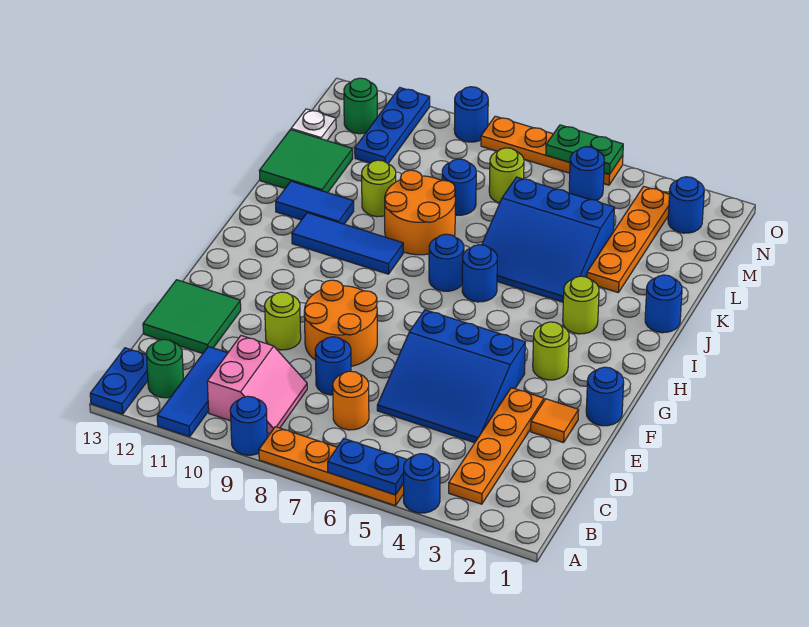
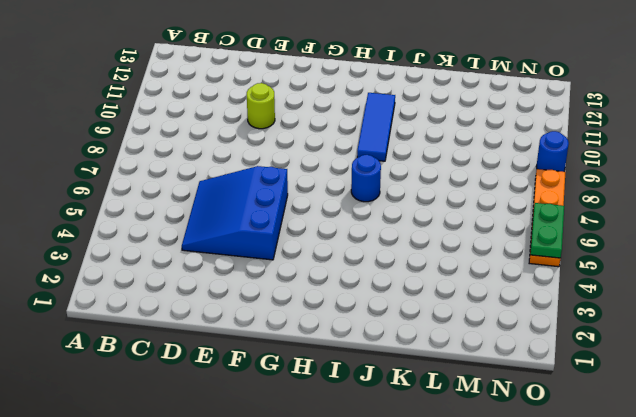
none -> blue round brick A4 level 1
none -> orange plate A5:A8 level 1
none -> blue round brick A9 level 1
none -> blue tile A11:C11 level 1

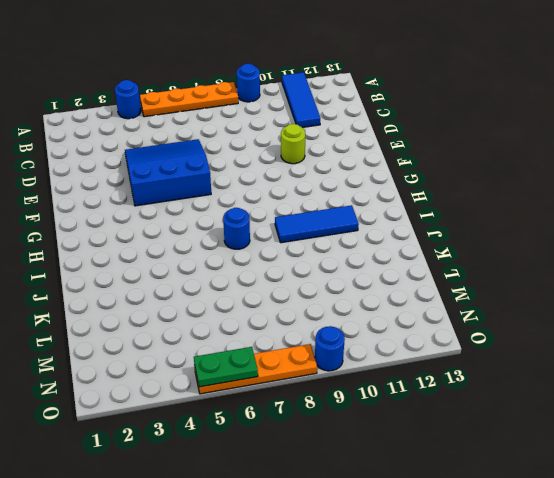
none -> blue plate A13:B13 level 1
none -> orange plate B3:E3 level 1
none -> pink slope B9:C10 level 1 top 10
none -> green round brick B12 level 1

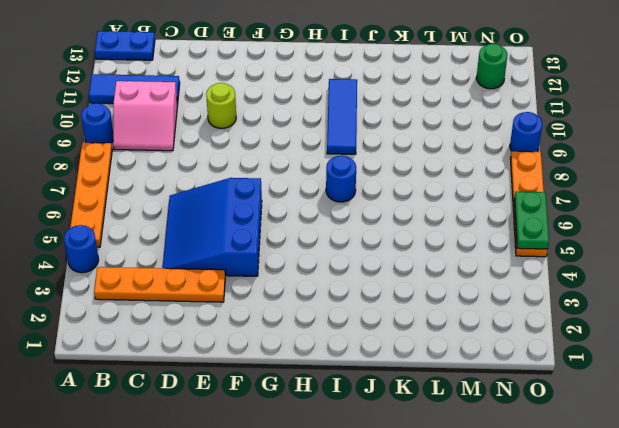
none -> green round brick B12 level 1
none -> orange round brick C7 level 1
none -> blue round brick D8 level 1
none -> green tile D12:E13 level 1

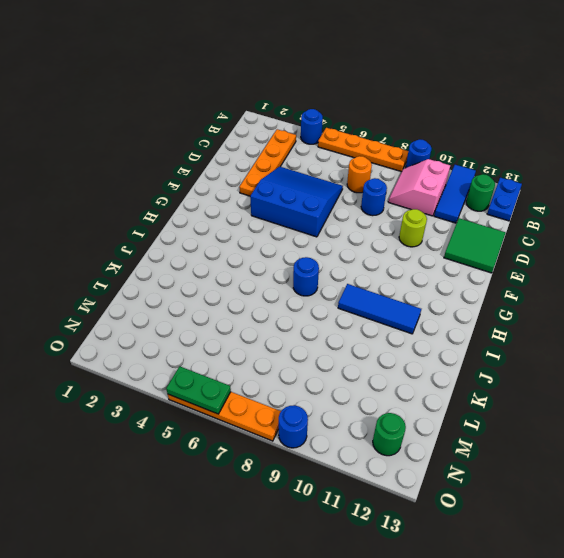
none -> orange tile E2 level 1
none -> orange round brick E8:F9 level 1
none -> blue round brick F1 level 1
none -> lime round brick G3 level 1

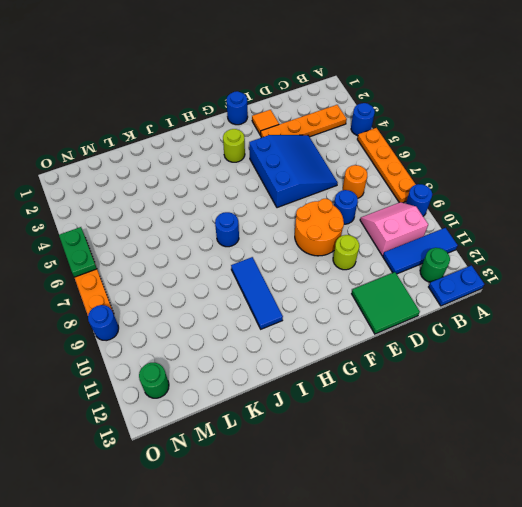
none -> lime round brick I3 level 1
none -> blue round brick I6 level 1
none -> blue round brick J1 level 1
none -> blue slope J4:L6 level 1 top L

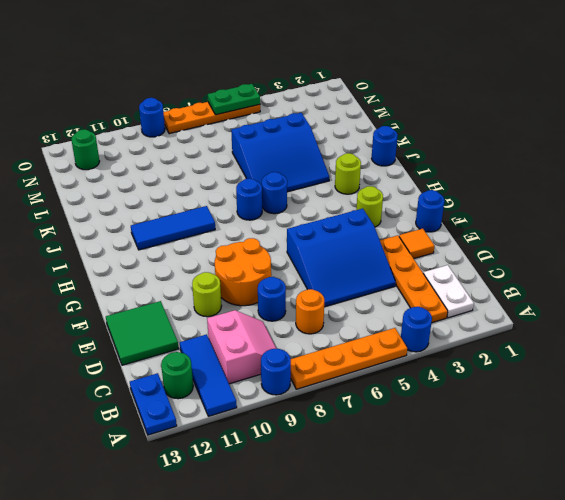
white plate B2:C2 level 1 -> none
none -> orange round brick J8:K9 level 1
none -> blue tile J11:J12 level 1
none -> orange plate K3:N3 level 1
none -> lime round brick K10 level 1

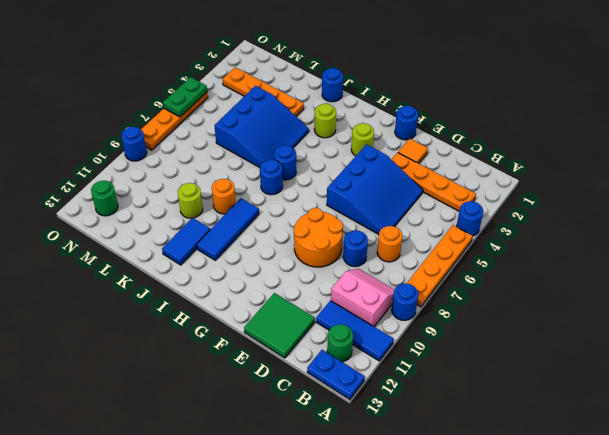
orange round brick J9 level 1 -> orange round brick J8:K9 level 1
none -> lime round brick E10 level 1
none -> green tile K12:L13 level 1
none -> blue round brick L8 level 1
none -> lime round brick M7 level 1

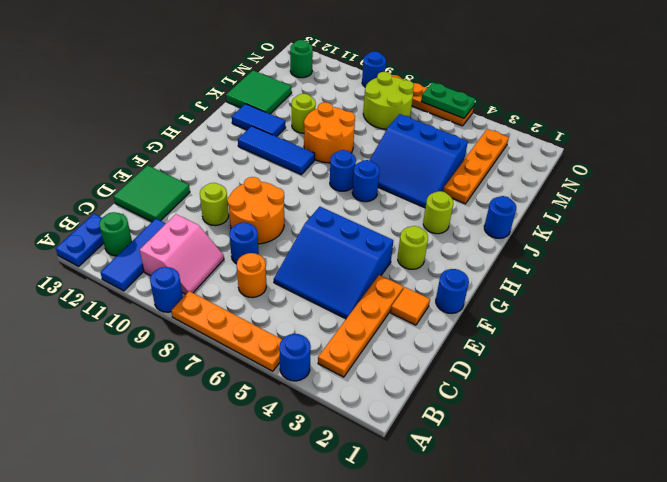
lime round brick M7:N8 level 1 -> lime round brick M7 level 1
none -> blue round brick L8 level 1
none -> blue plate M11:O11 level 1
none -> white plate M13 level 1
none -> blue round brick N2 level 1

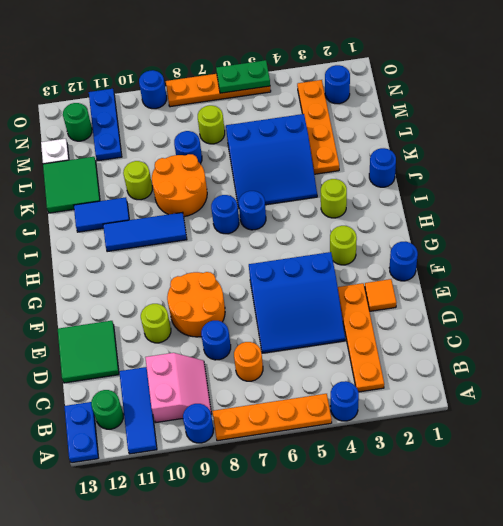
none -> blue round brick N5 level 1
none -> blue plate A5:A6 level 2

